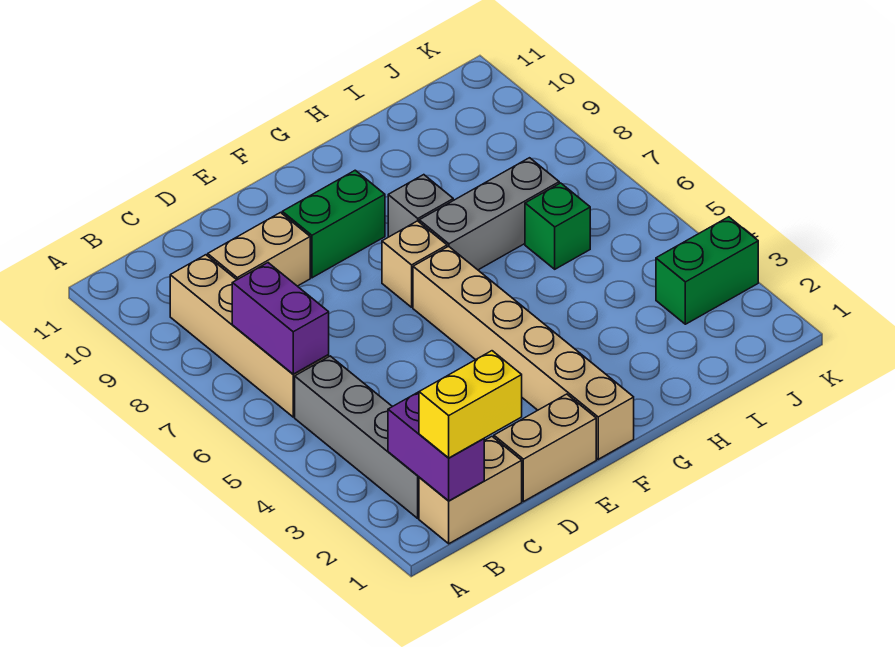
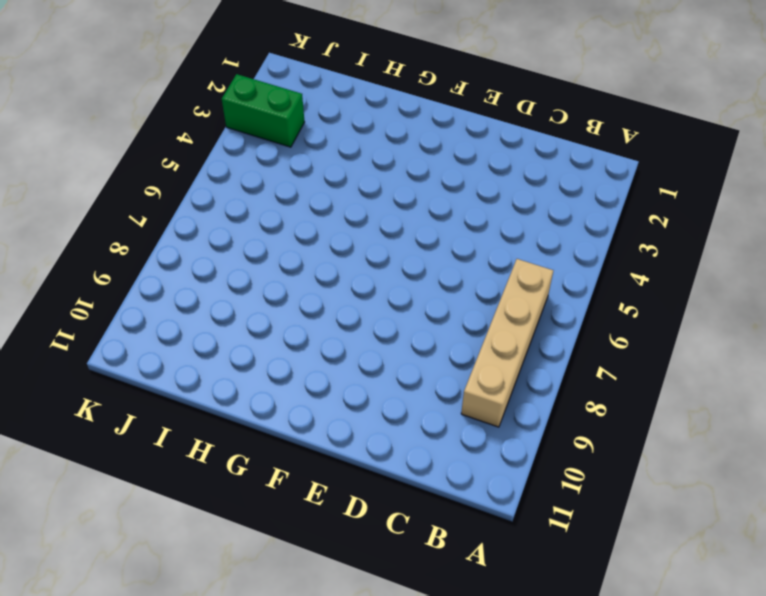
none -> tan brick B1:C1 level 1
none -> grey brick B2:B5 level 1
none -> tan brick C9:D9 level 1

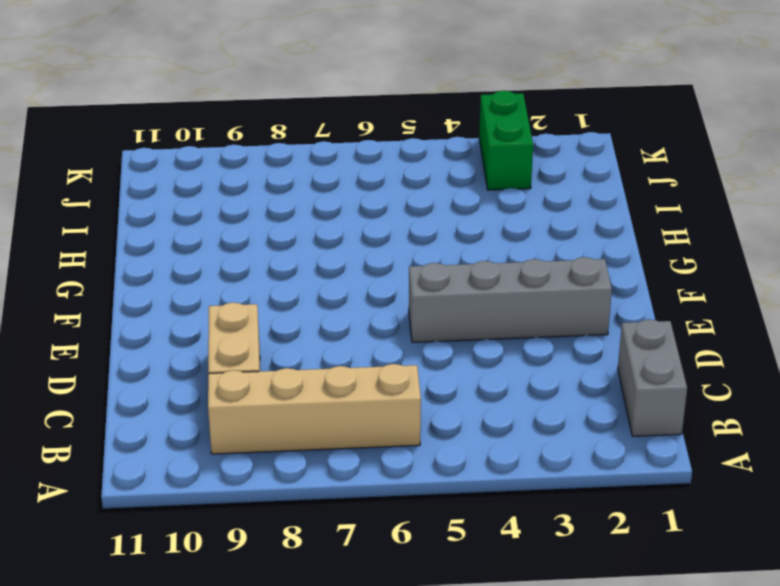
grey brick B1:C1 level 1 -> tan brick B1:C1 level 1
grey brick E2:E5 level 1 -> grey brick B2:B5 level 1
none -> tan brick D1:E1 level 1
none -> green brick E9:F9 level 1
none -> tan brick F1:F6 level 1

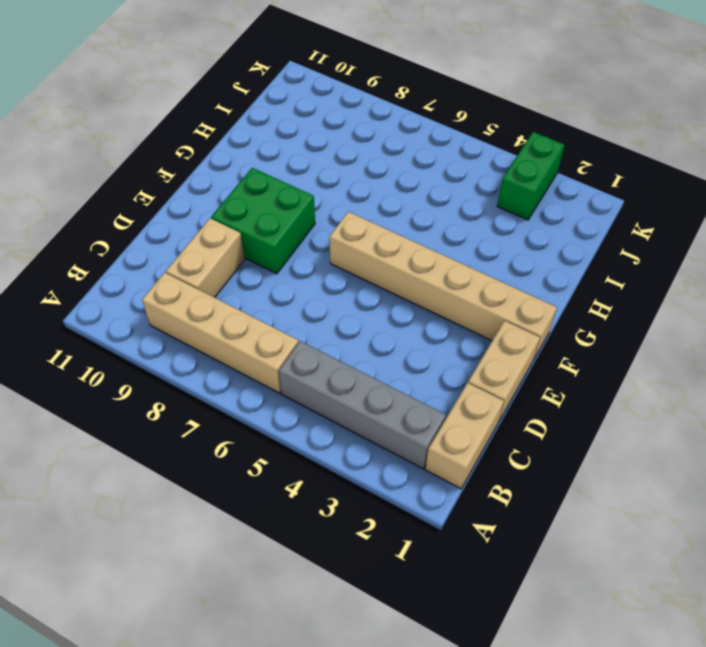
green brick E8:F9 level 1 -> green brick E9:F9 level 1
none -> tan brick F7 level 1
none -> grey brick G7:I7 level 1
none -> grey brick G8 level 1

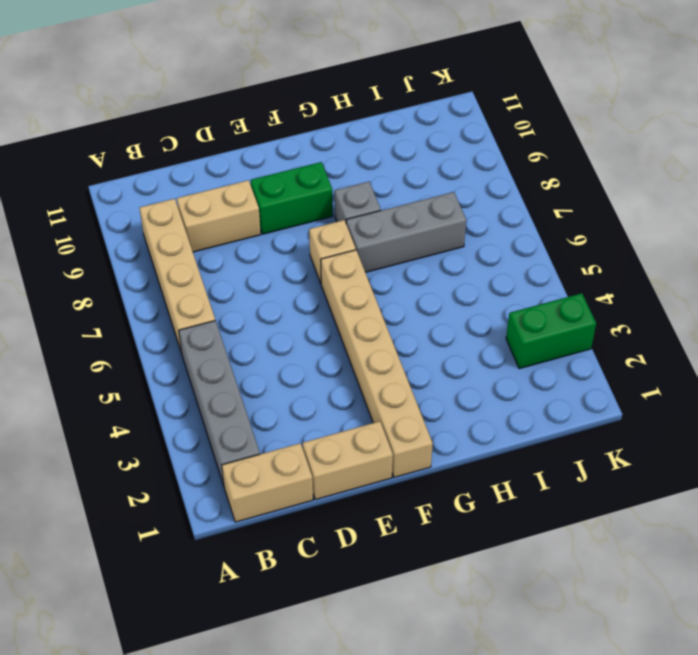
none -> green brick I6 level 1
none -> purple brick B1:B2 level 2
none -> purple brick B6:B7 level 2

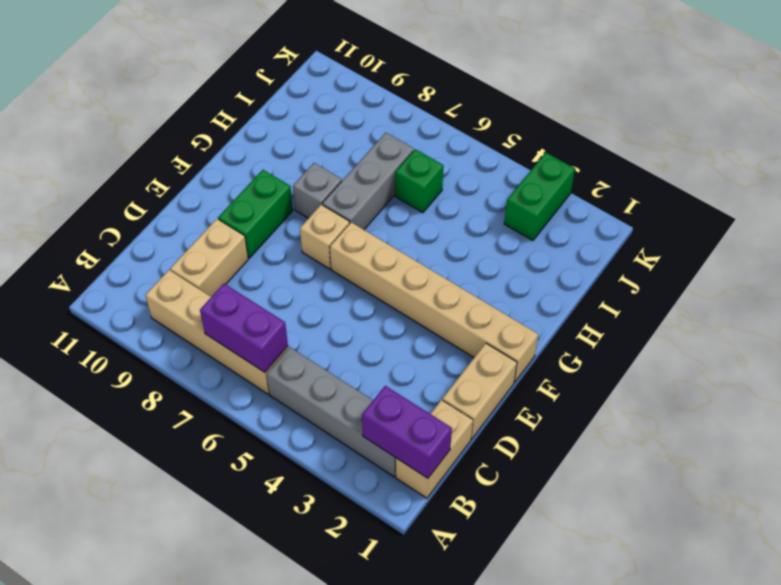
none -> yellow brick B1:C1 level 3

